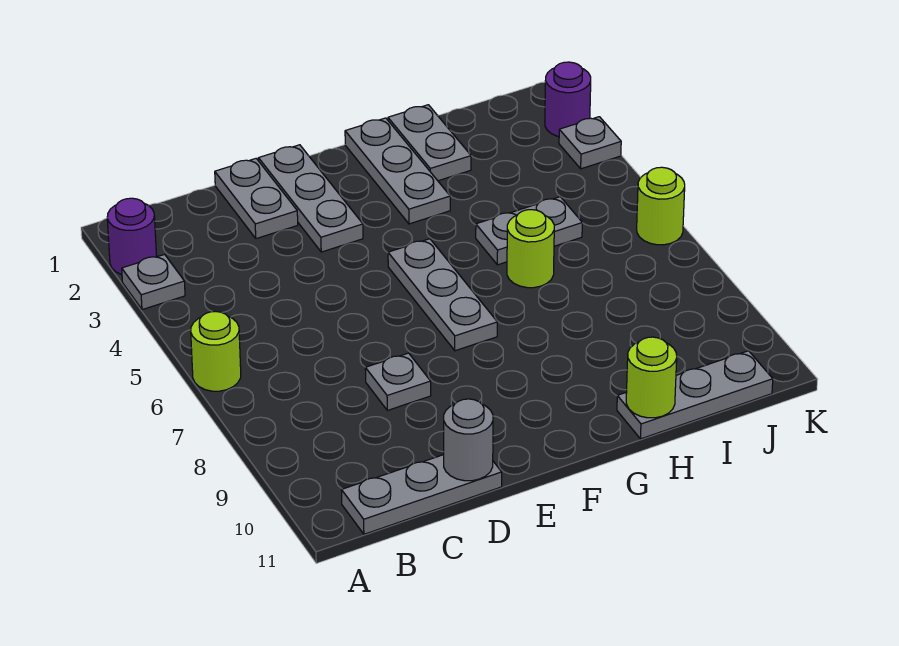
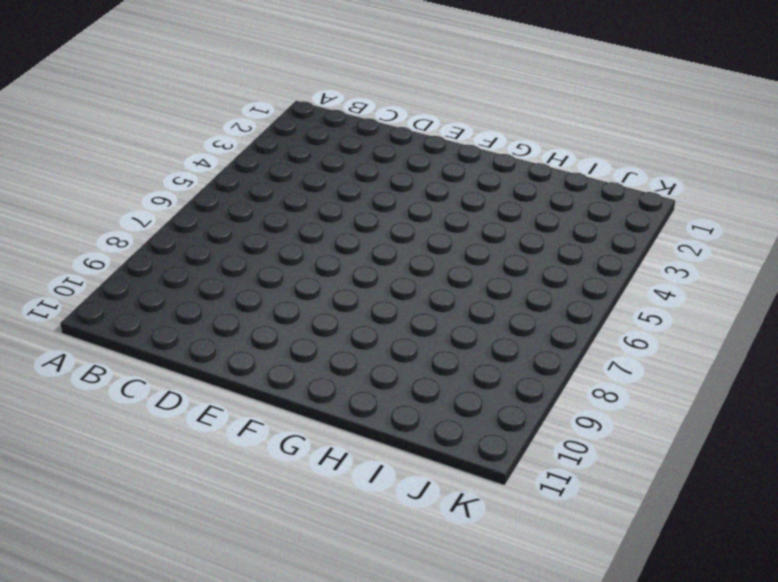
none -> purple round brick A2 level 1
none -> grey plate A3 level 1
none -> lime round brick A6 level 1

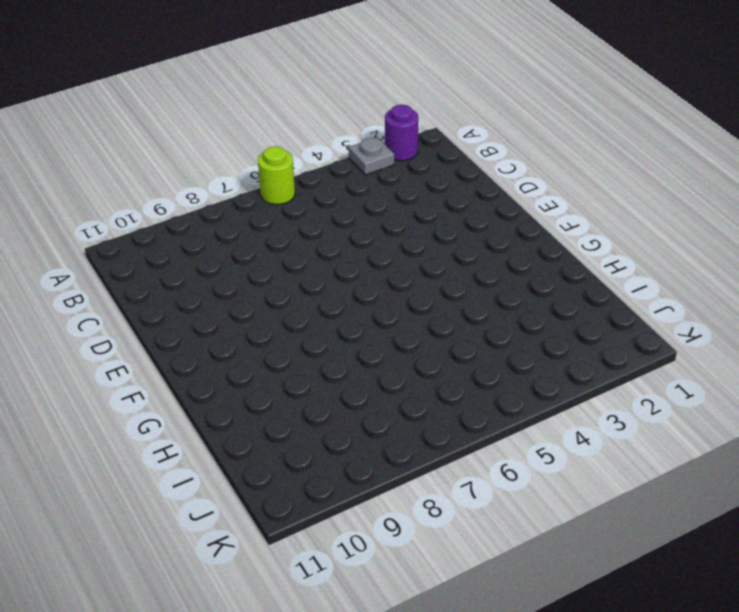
none -> grey plate B11:D11 level 1
none -> grey plate D1:D2 level 1
none -> grey plate D8 level 1

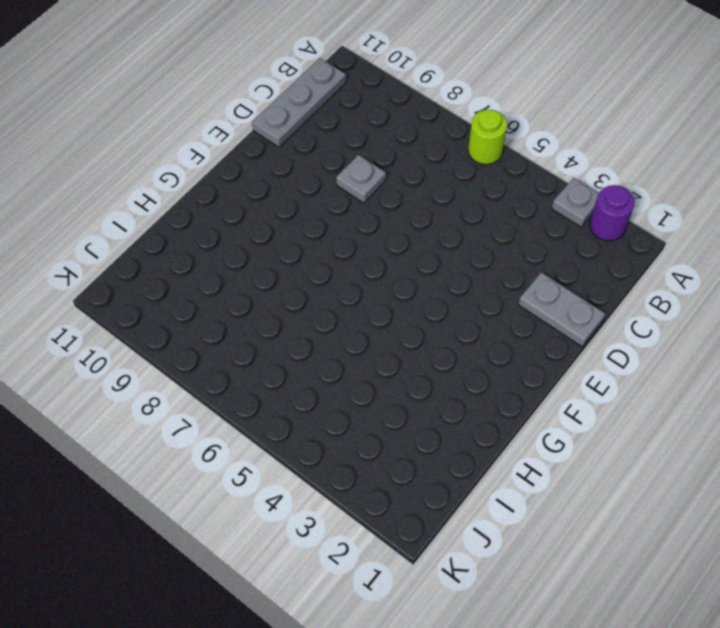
none -> grey plate E1:E3 level 1
none -> grey plate F5:F7 level 1
none -> grey plate G1:G3 level 1

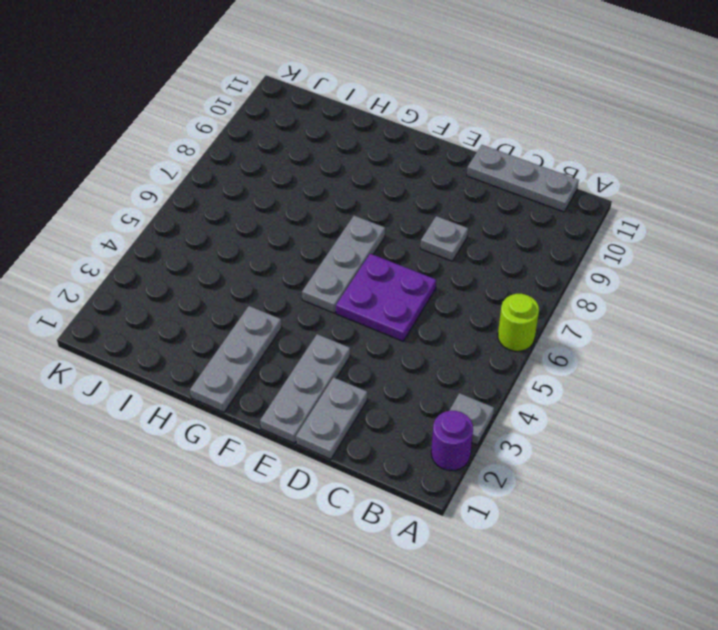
purple plate D5:E6 level 1 -> none
none -> grey plate H1:H2 level 1
none -> grey plate H5:I5 level 1
none -> lime round brick H6 level 1

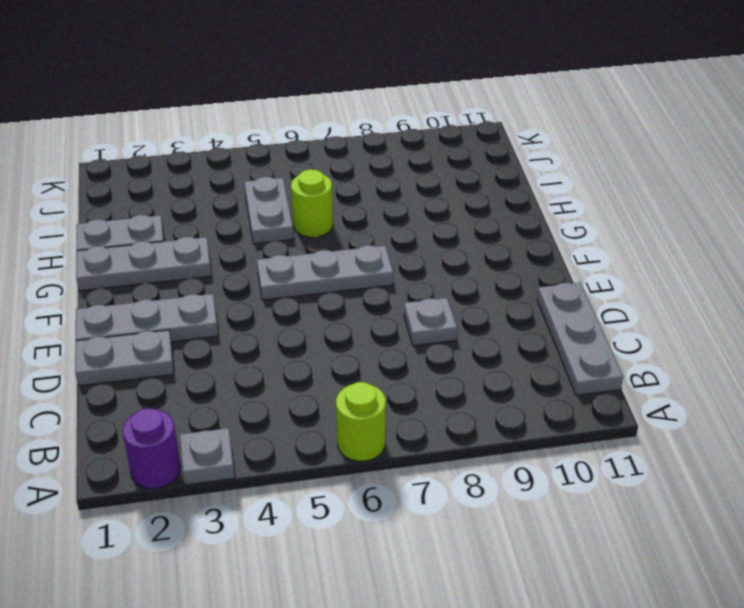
none -> grey plate H11:J11 level 1
none -> purple round brick K2 level 1
none -> grey plate K3 level 1

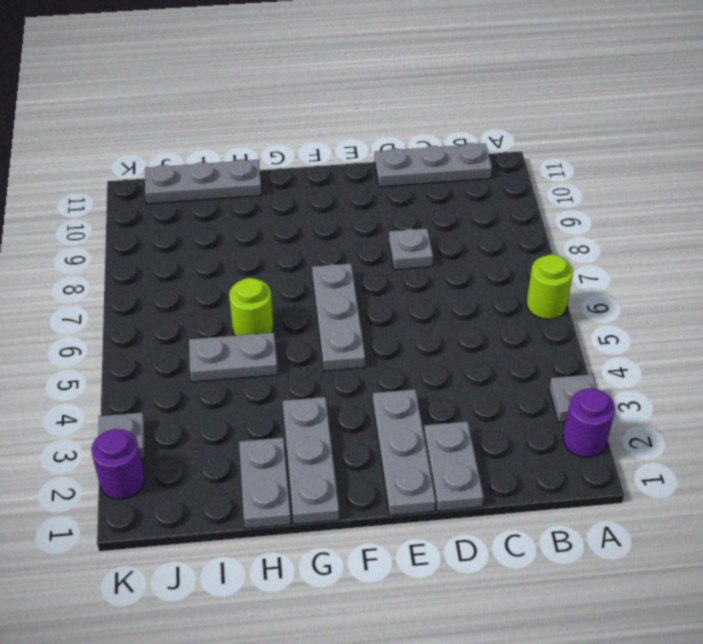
none -> lime round brick K6 level 1
none -> grey round brick D11 level 2
none -> lime round brick H11 level 2

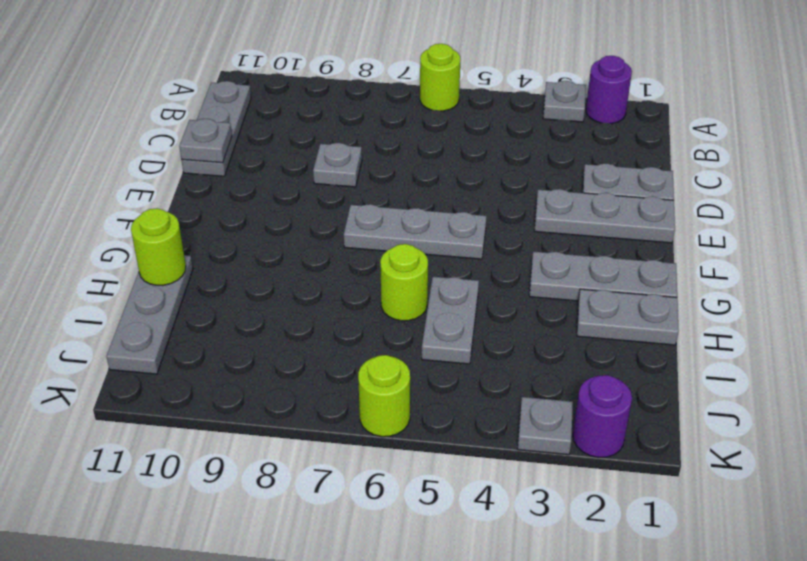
grey plate D11 level 2 -> grey round brick D11 level 2

